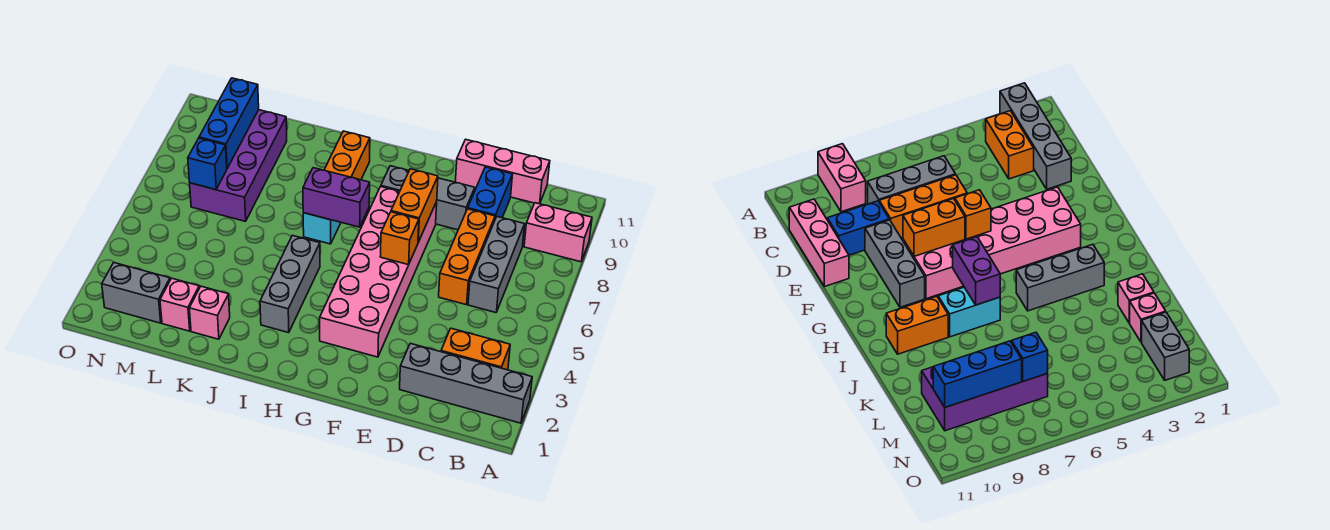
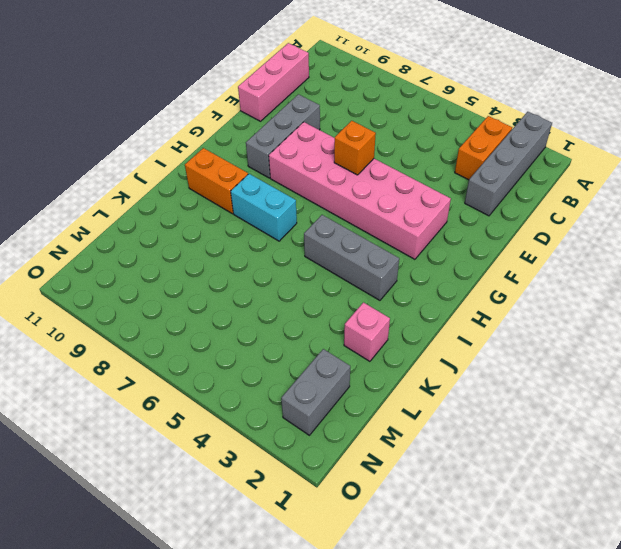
none -> pink brick A9:B9 level 1
none -> grey brick C6:C8 level 1
none -> orange brick D6:D8 level 1

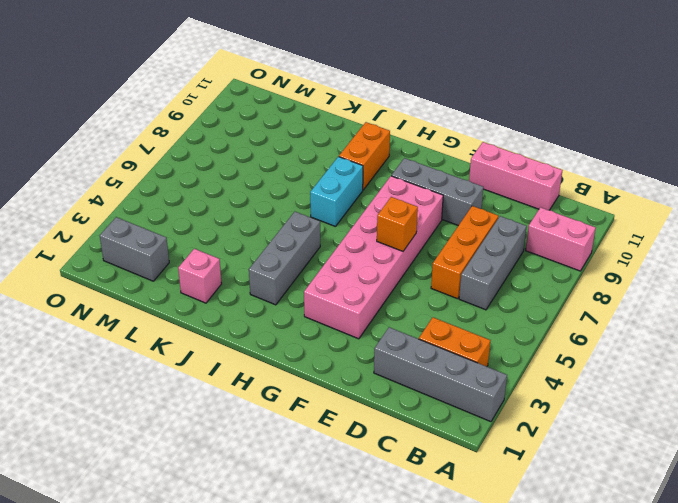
none -> blue brick D9:D10 level 1
none -> pink brick L2 level 1
none -> purple brick L7:M10 level 1

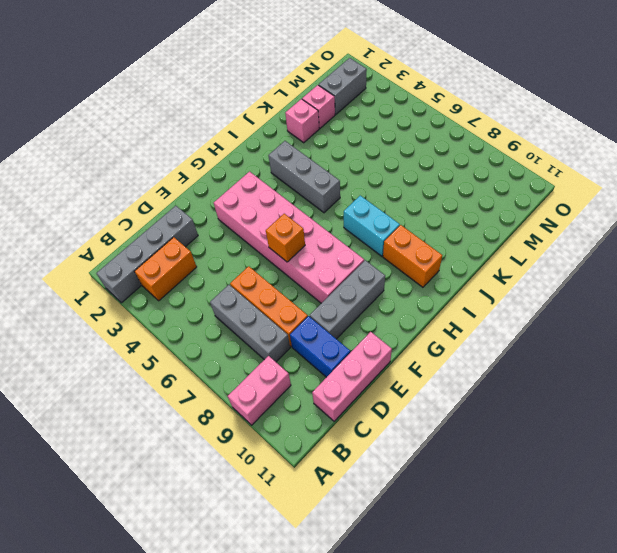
none -> purple brick L7:M10 level 1
none -> orange brick F7:F8 level 2
none -> purple brick H7:I7 level 2

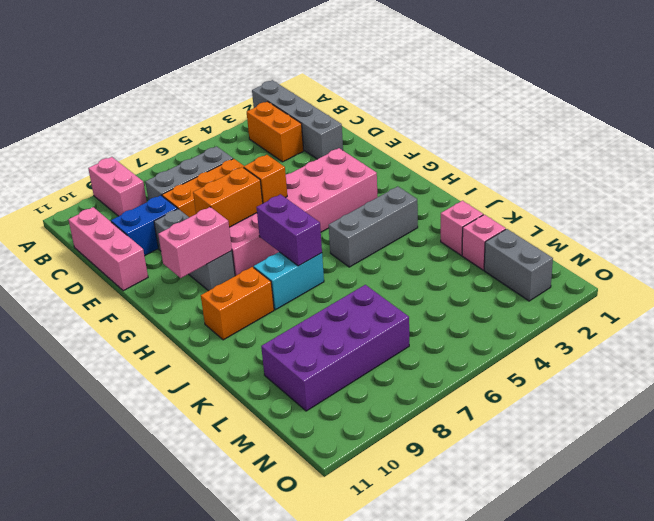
pink brick G9:G10 level 2 -> none
none -> blue brick M7 level 2
none -> blue brick M8:M10 level 2

